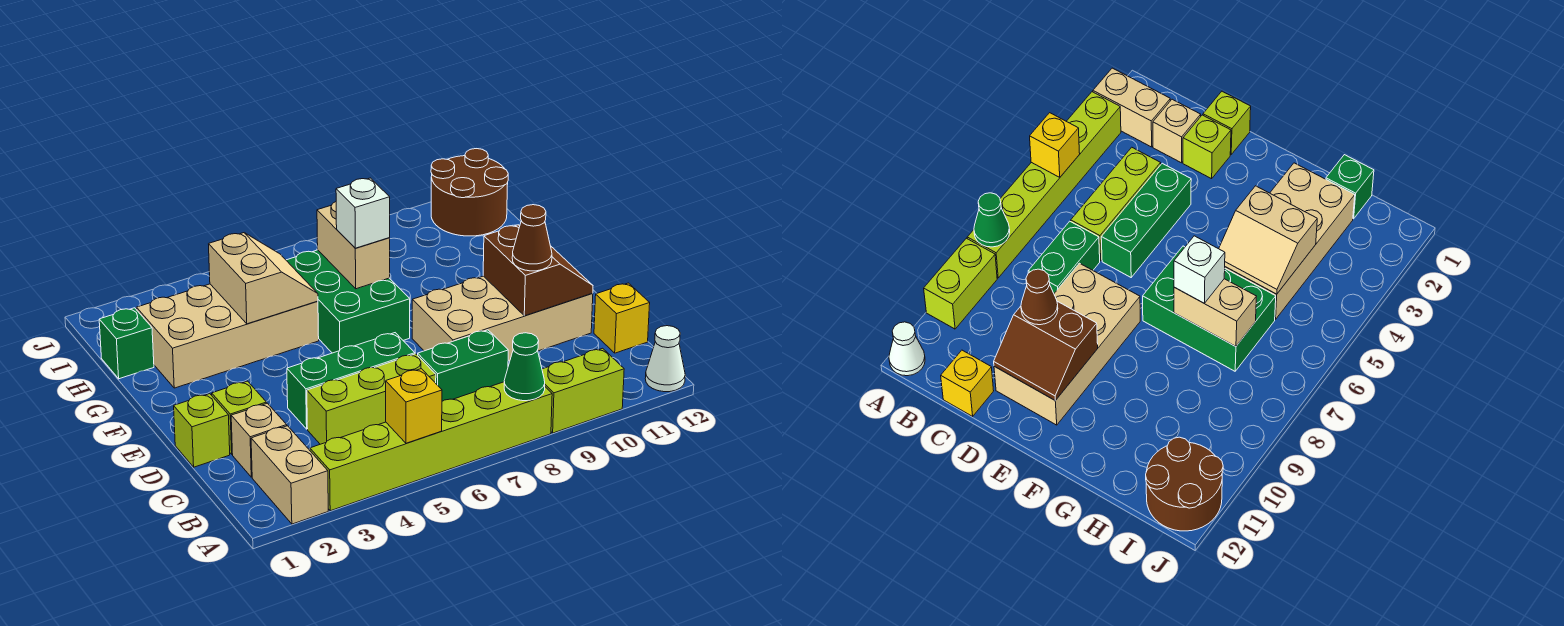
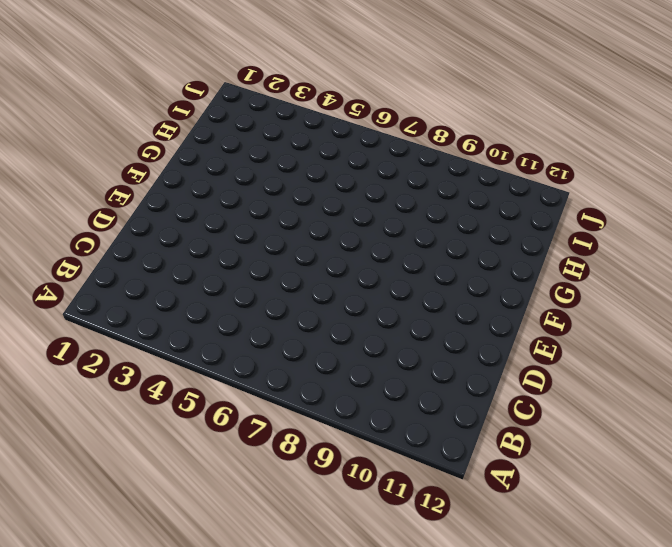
none -> tan brick A2:B2 level 1
none -> lime brick A3:A8 level 1
none -> lime brick A9:A10 level 1

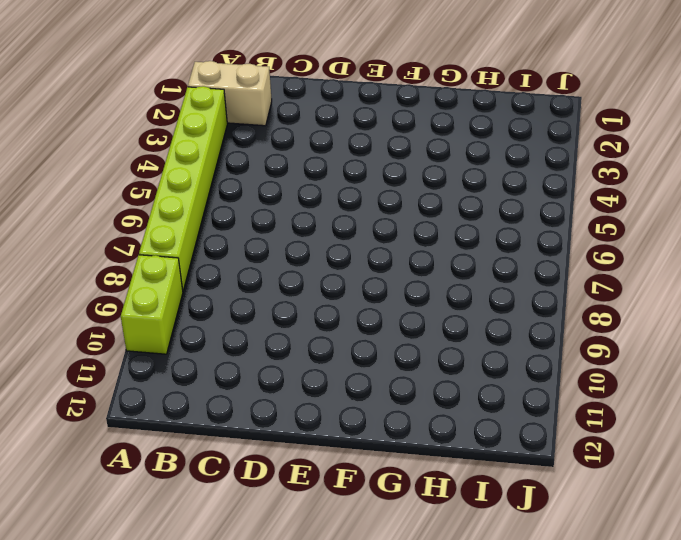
none -> white cone A12 level 1
none -> tan brick C2 level 1
none -> lime brick C4:C6 level 1

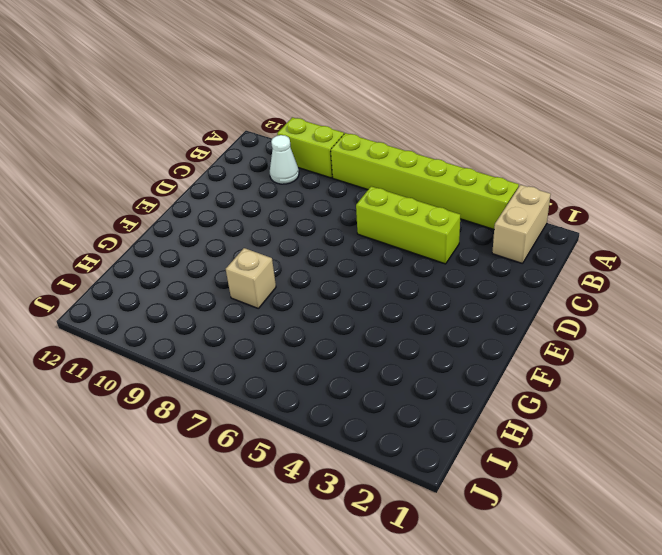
white cone B10 level 1 -> white cone A12 level 1
tan brick G8 level 1 -> tan brick C2 level 1
none -> green brick C7:C8 level 1
none -> yellow brick C12 level 1
none -> lime brick D1 level 1

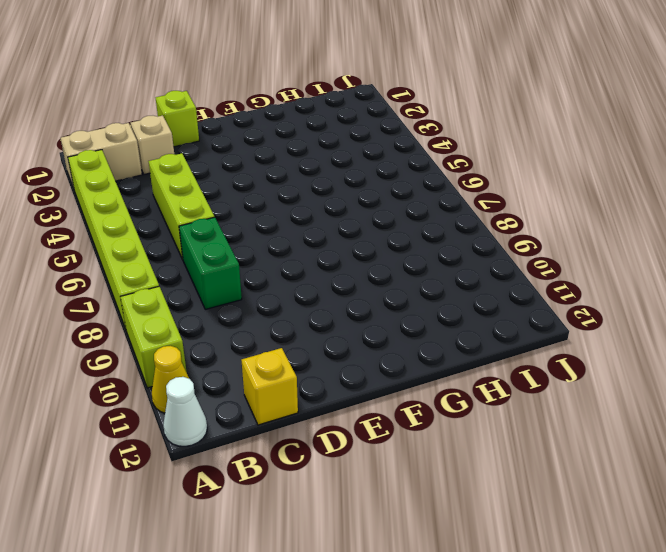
yellow cone A11 level 1 -> none
none -> lime brick D2 level 1
none -> green brick D4:D6 level 1
none -> tan brick D8:E11 level 1

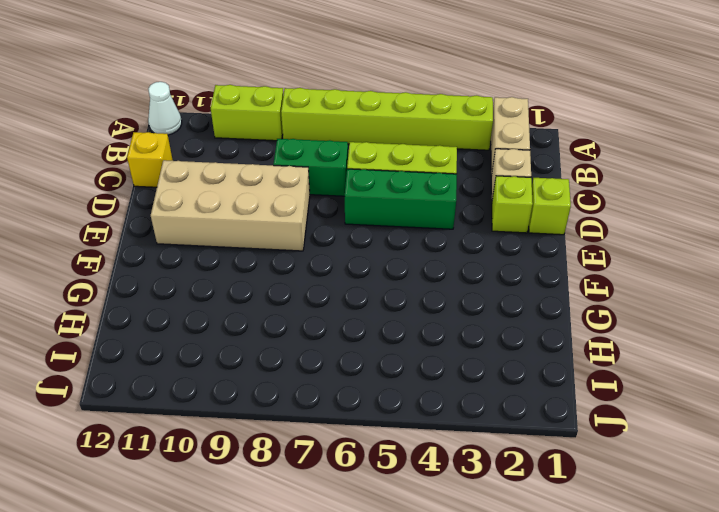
none -> green brick F6:H7 level 1
none -> tan brick G2:H5 level 1
none -> green brick H1 level 1

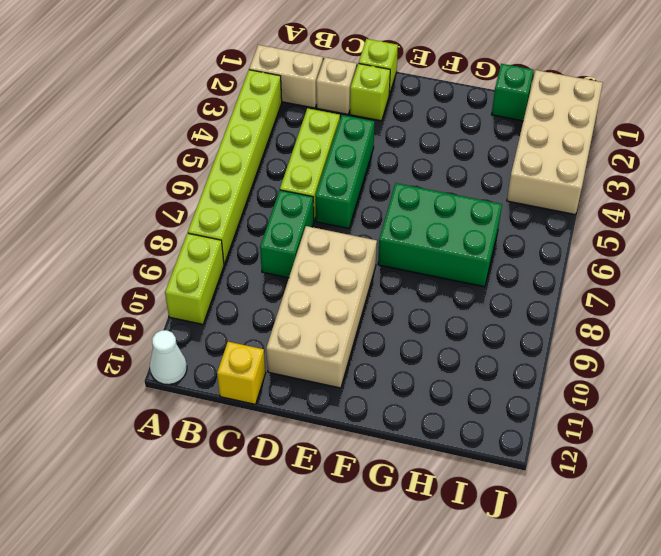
tan brick I1:J4 level 1 -> tan brick G2:H5 level 1
none -> brown round brick I11:J12 level 1
none -> yellow brick A5 level 2
none -> green cone A8 level 2

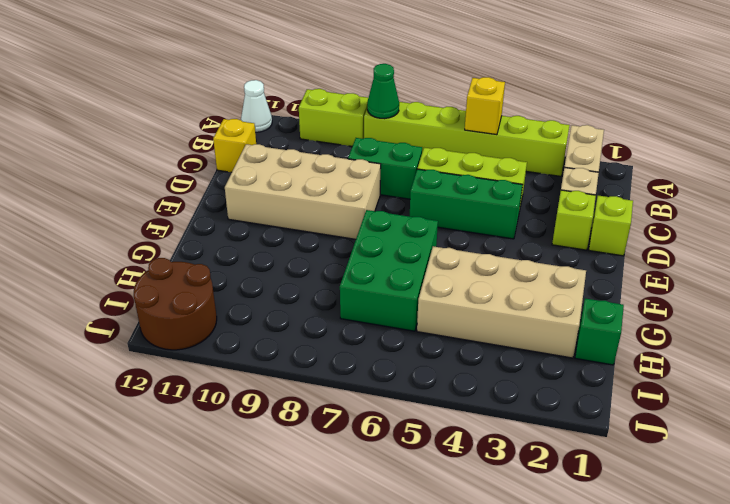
none -> brown slope D10:E11 level 2 top 10
none -> tan slope G4:H5 level 2 top 4
none -> tan brick G7:H7 level 2

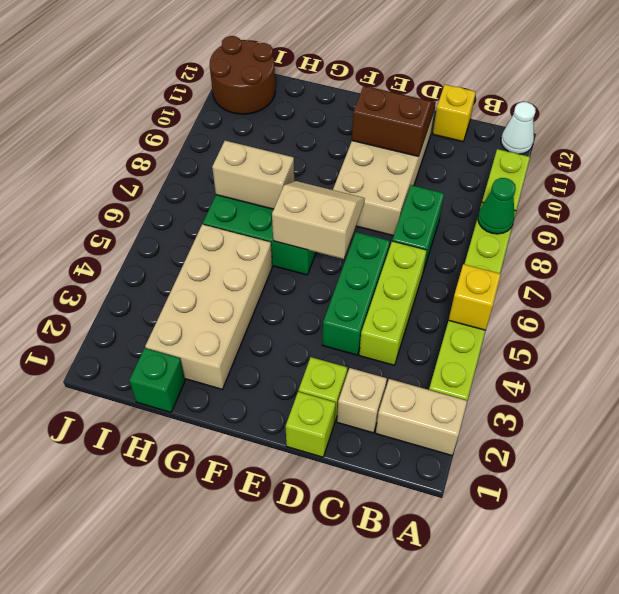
tan slope E6:F7 level 2 top 6 -> tan slope G4:H5 level 2 top 4
none -> brown cone D10 level 3
none -> white brick G7 level 3

